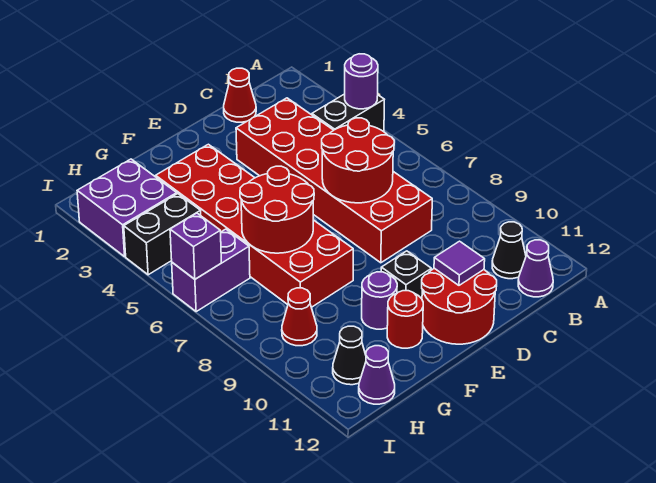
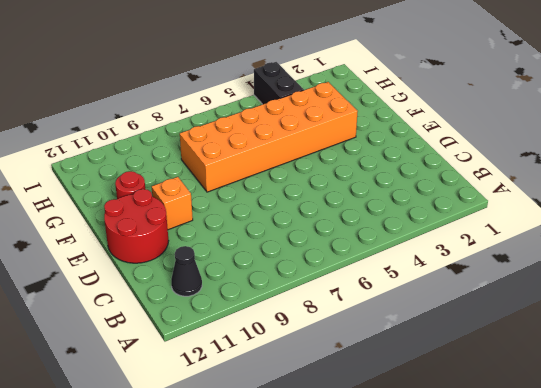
orange brick E10 level 1 -> black brick E10 level 1
orange brick F3:G8 level 1 -> red brick F3:G8 level 1
none -> black brick A4:B4 level 1
none -> purple cone B12 level 1
none -> red cone C1 level 1

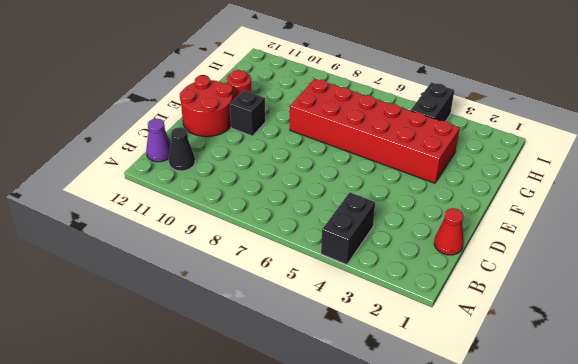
none -> red brick C3:D8 level 1
none -> purple round brick F10 level 1
none -> purple brick H2:I3 level 1

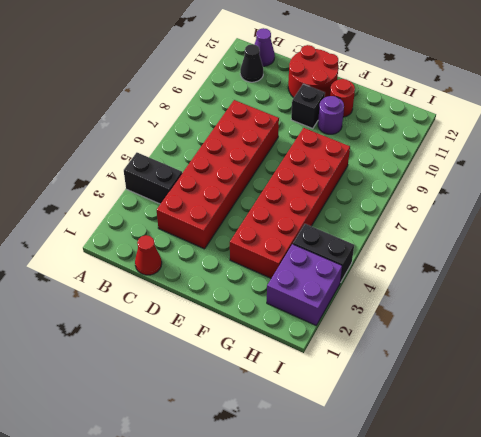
none -> purple brick H6:I6 level 1
none -> red cone H9 level 1
none -> black cone H11 level 1

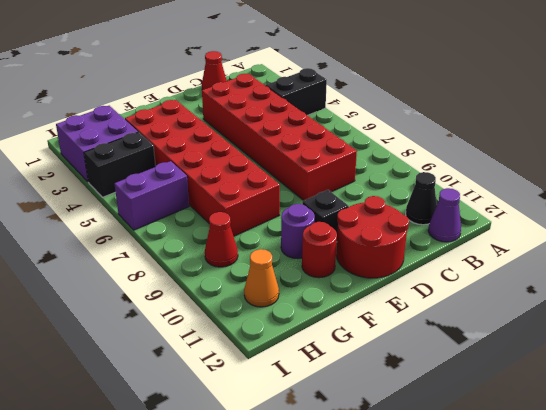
orange cone H11 level 1 -> black cone H11 level 1
none -> purple cone H12 level 1
none -> purple round brick A4 level 2
none -> red round brick C6:D7 level 2

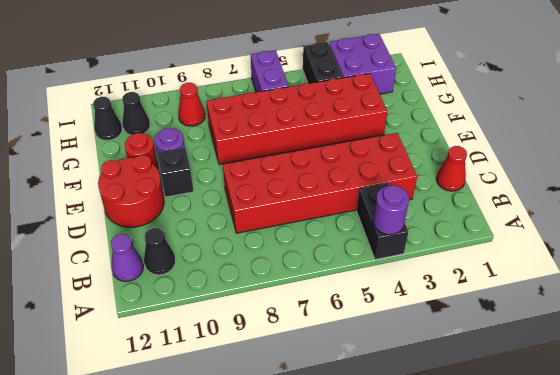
black cone H12 level 1 -> purple cone H12 level 1
none -> red round brick C6:D7 level 2
none -> purple tile D11 level 2
none -> red round brick F6:G7 level 2

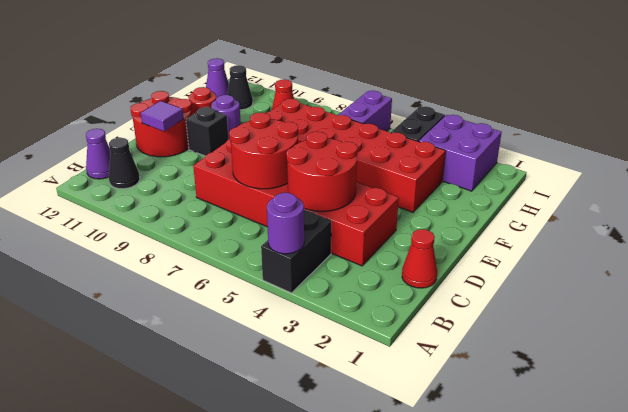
red round brick C4:D5 level 2 -> red round brick F6:G7 level 2
none -> purple brick I6 level 2

